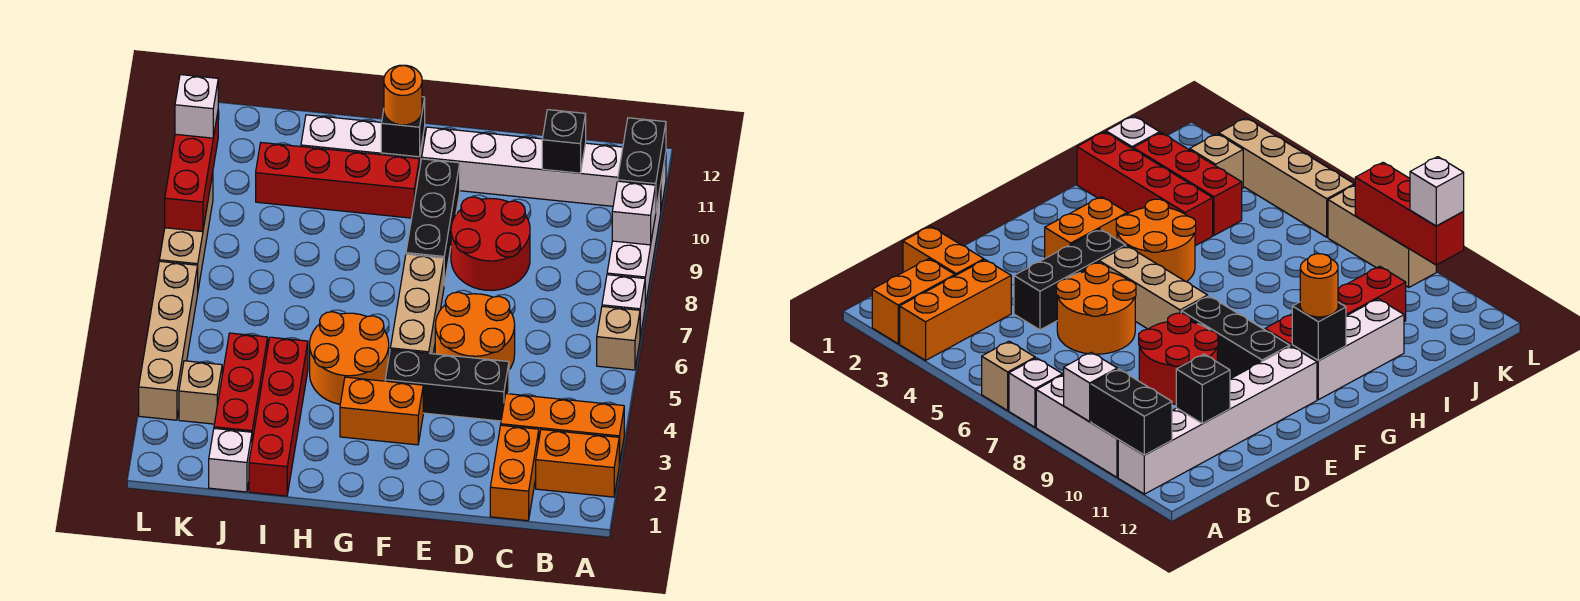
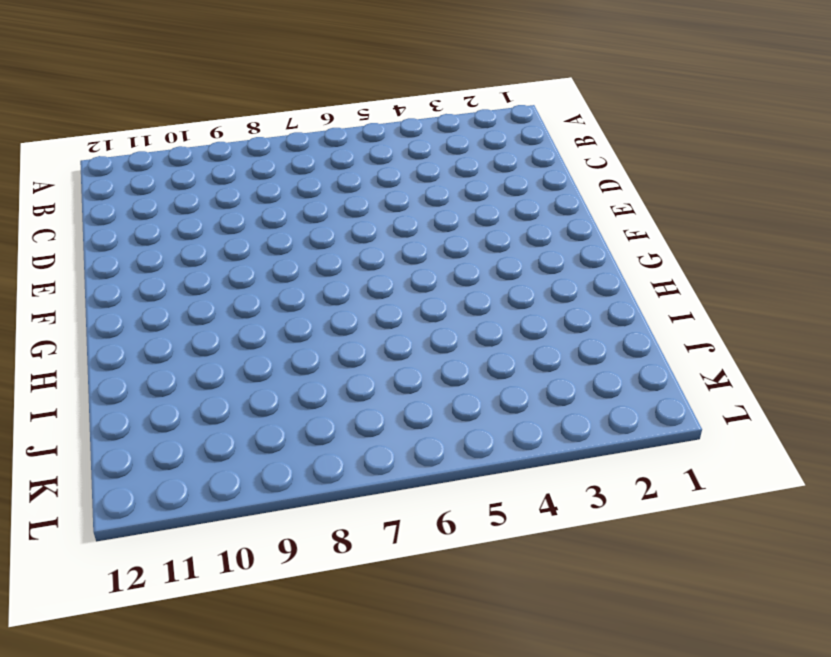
none -> orange brick A2:B2 level 1
none -> orange brick A3:C3 level 1
none -> tan brick A6 level 1

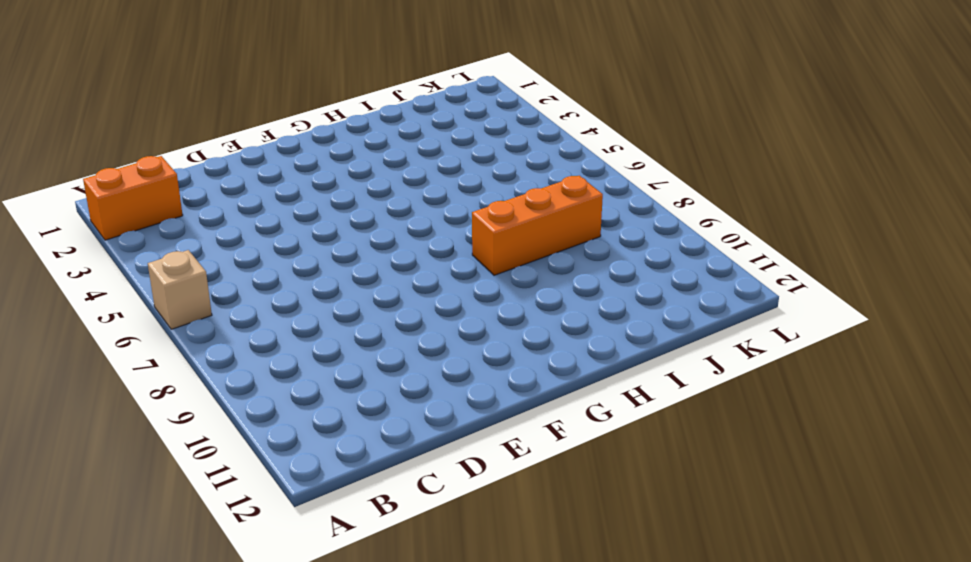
orange brick H8:J8 level 1 -> orange brick A3:C3 level 1
none -> white brick A7 level 1
none -> white brick A8:A10 level 1
none -> white brick A11:F11 level 1

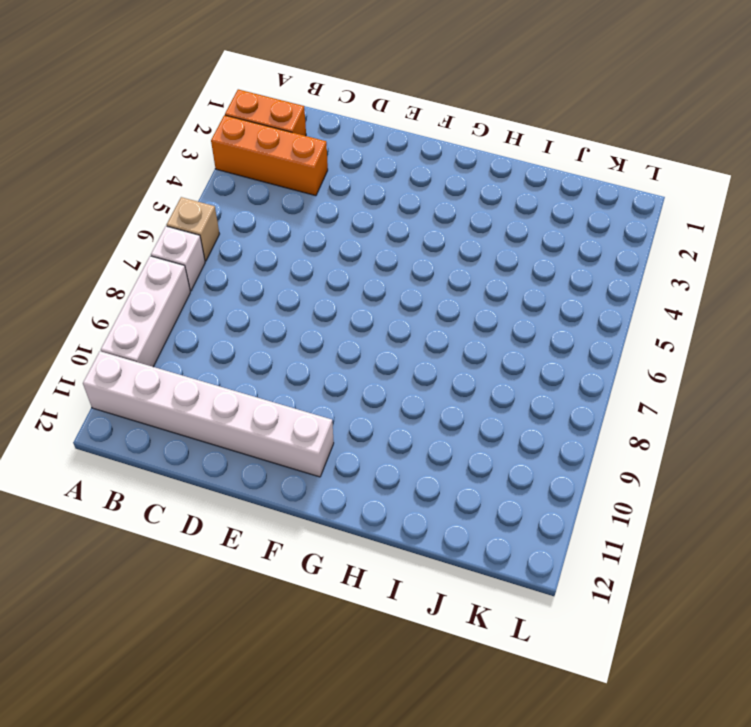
none -> orange brick C1:C2 level 1
none -> black brick D4:F4 level 1
none -> orange round brick D5:E6 level 1

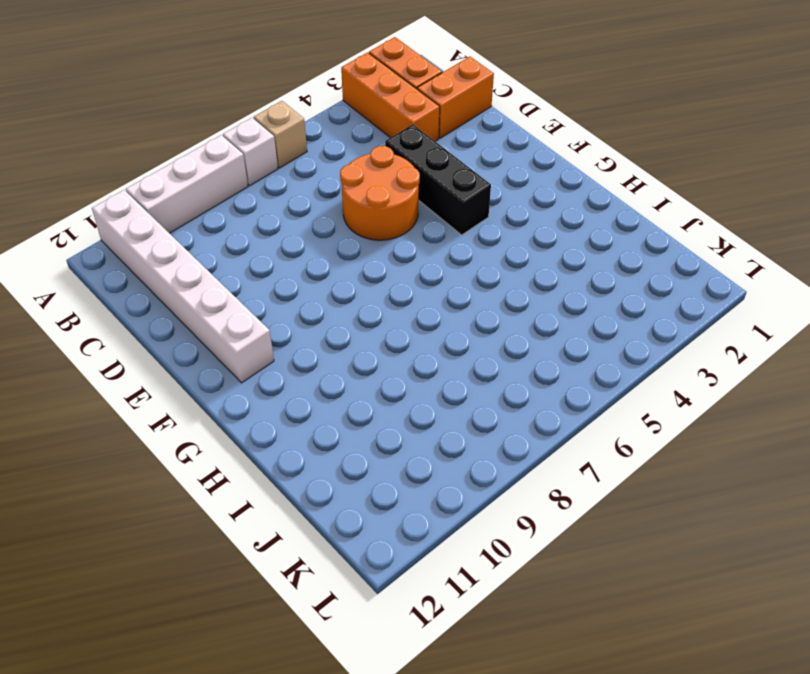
none -> red round brick D8:E9 level 1
none -> orange brick F3:G3 level 1
none -> tan brick F5:F7 level 1

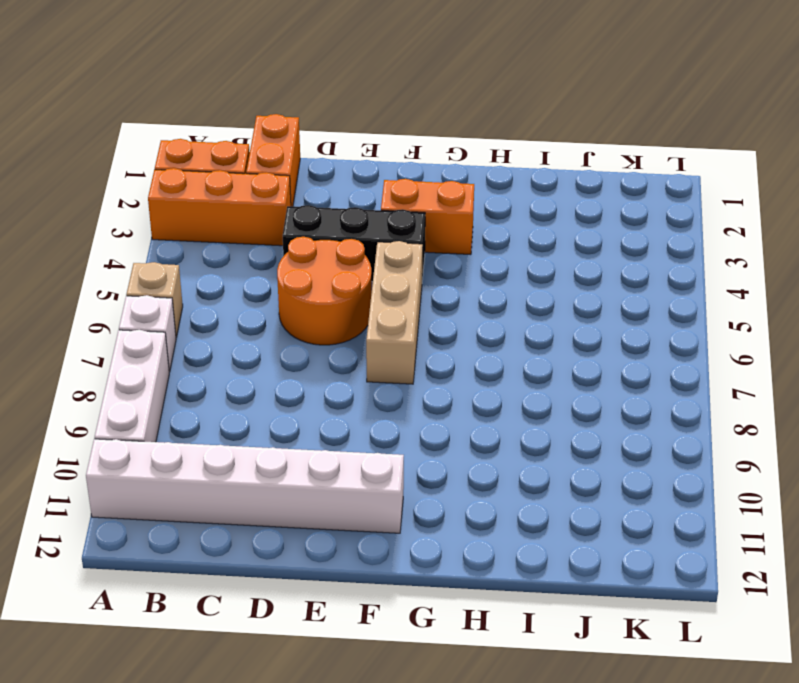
none -> red round brick D8:E9 level 1
none -> black brick F8:F10 level 1
none -> orange round brick G4:H5 level 1

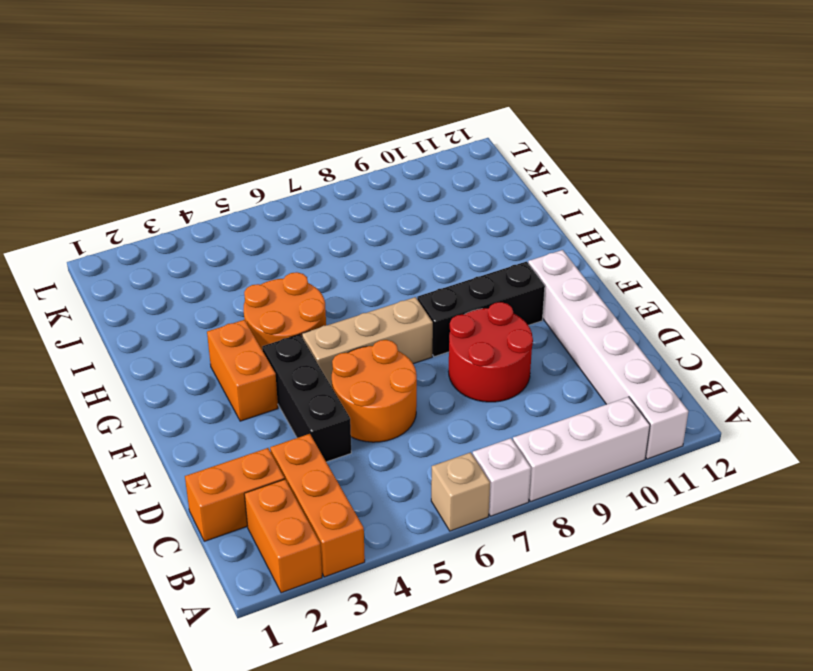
none -> red brick G10:J10 level 1
none -> white brick G11:I11 level 1
none -> red brick I1:I4 level 1

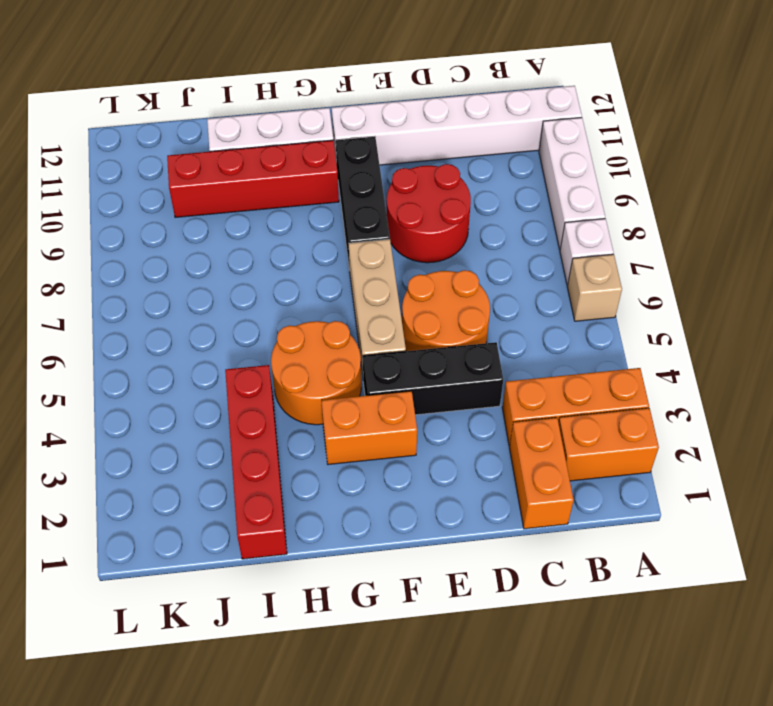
none -> white brick J1 level 1
none -> red brick J2:J4 level 1
none -> tan brick K3 level 1

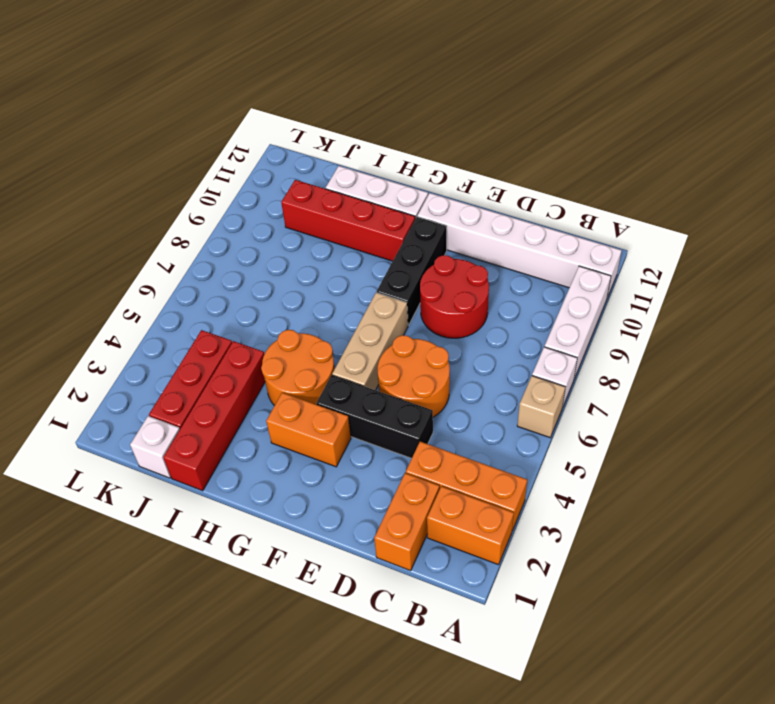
none -> tan brick K3 level 1
none -> tan brick L3:L6 level 1
none -> tan brick L7:L9 level 1

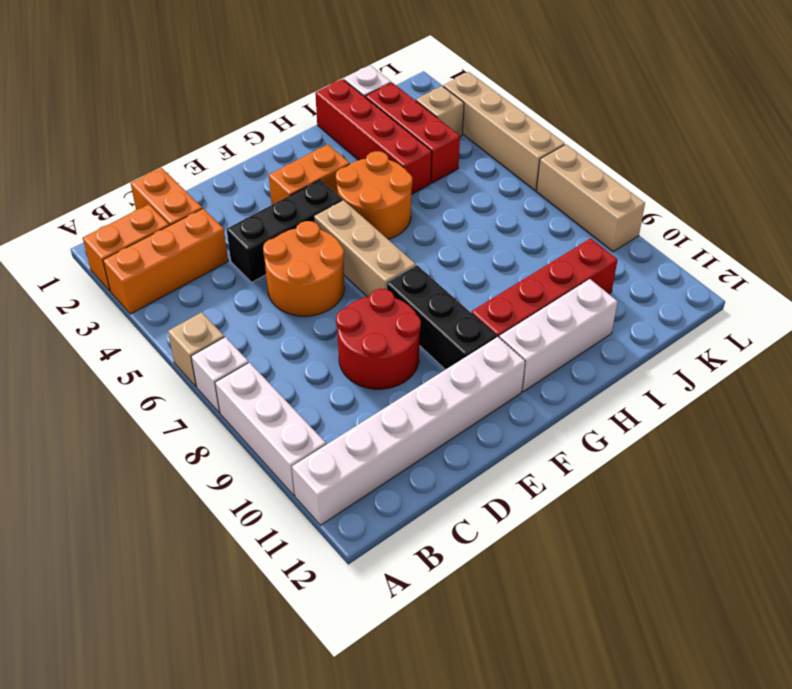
none -> white brick A9 level 2
none -> black brick A10:A11 level 2
none -> black brick C11 level 2

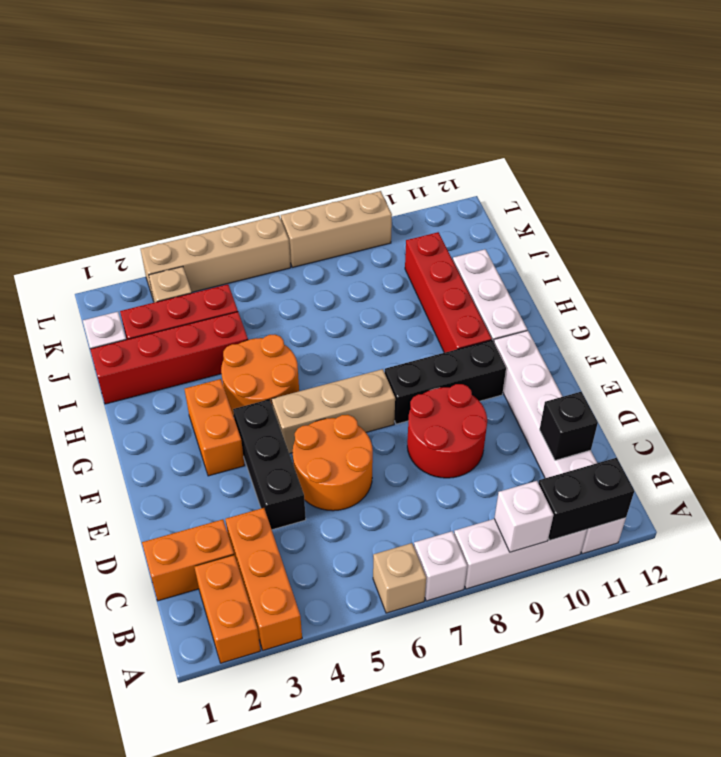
none -> black brick G11 level 2
none -> red brick L8:L10 level 2
none -> orange round brick G11 level 3

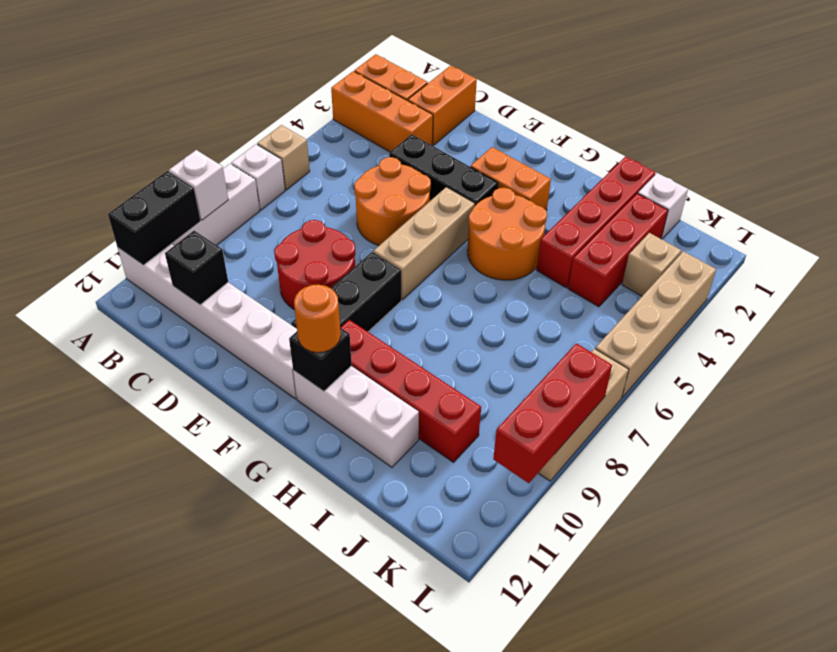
none -> white brick L10 level 3

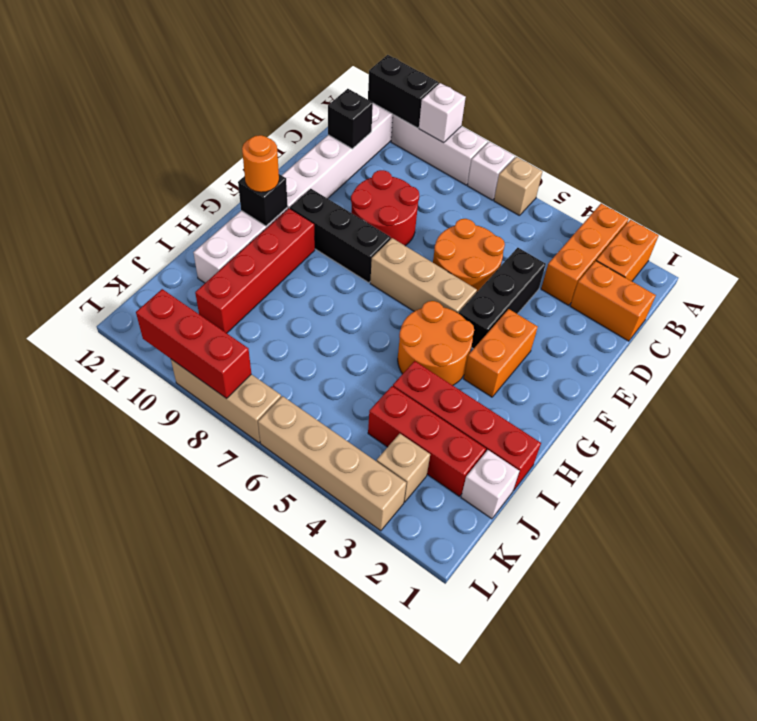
none -> white brick L10 level 3

